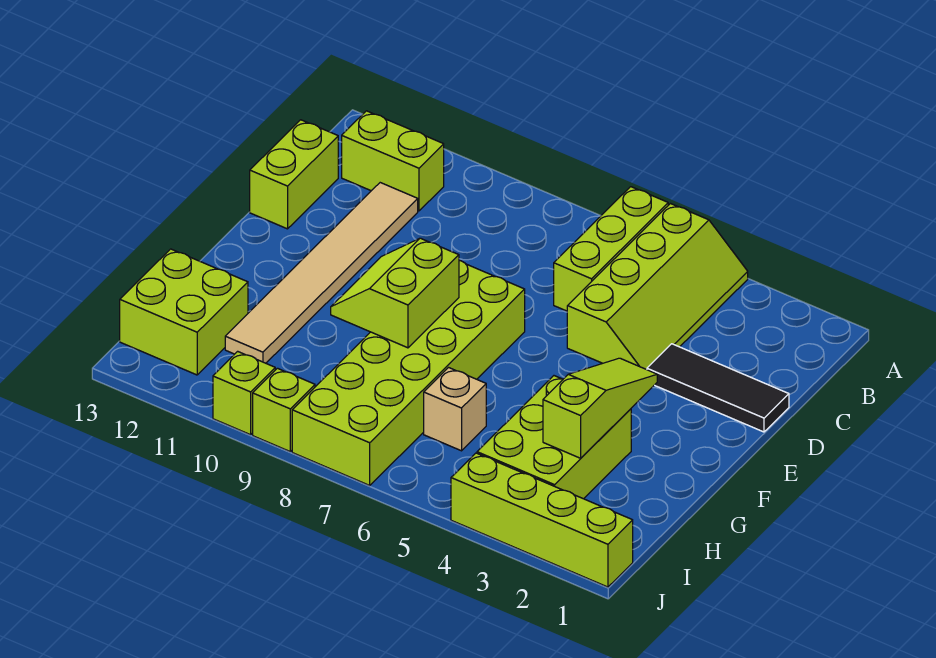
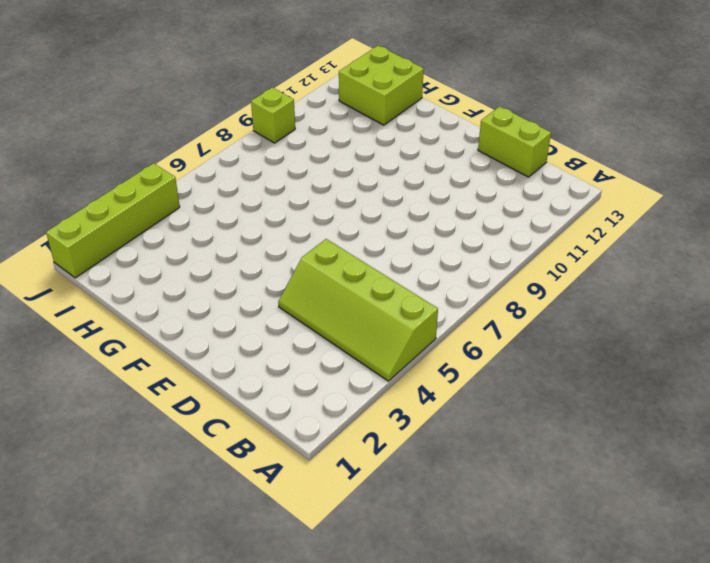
none -> lime brick A6:C6 level 1
none -> lime brick B11:B12 level 1
none -> tan tile C11:H11 level 1

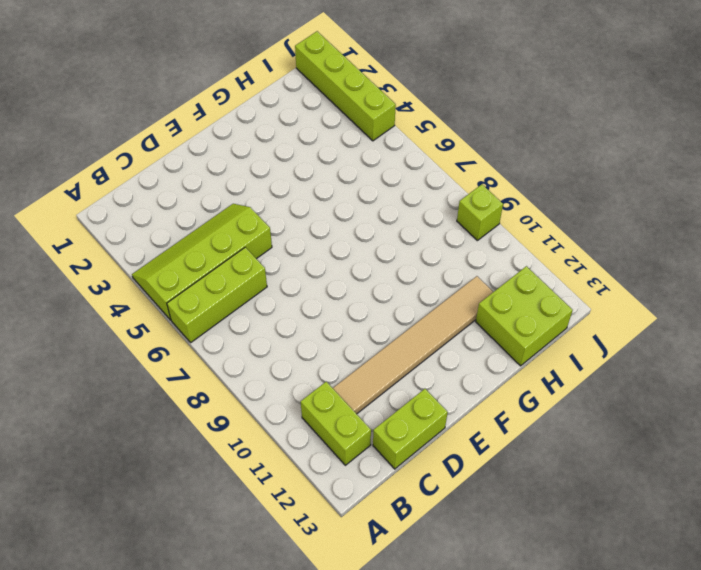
none -> black tile D1:D3 level 1
none -> lime brick E7:J8 level 1
none -> lime brick G3:I4 level 1

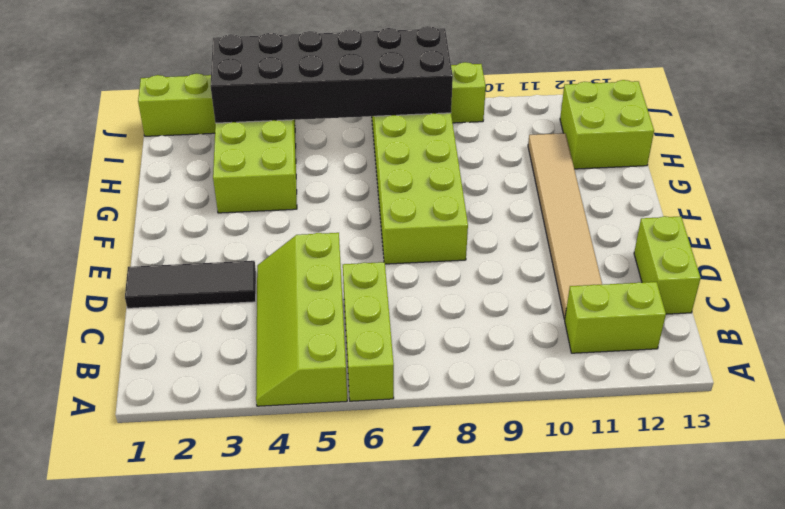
black brick I3:J8 level 2 -> none
none -> tan brick H6 level 1
none -> lime brick J10 level 1
none -> lime slope F3:H3 level 2 top H

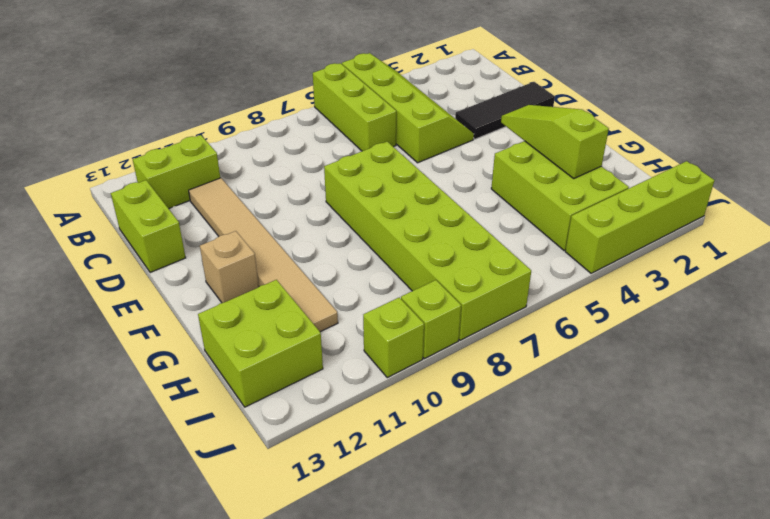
tan brick F12 level 1 -> tan brick H6 level 1
none -> lime slope F8:G9 level 2 top 8

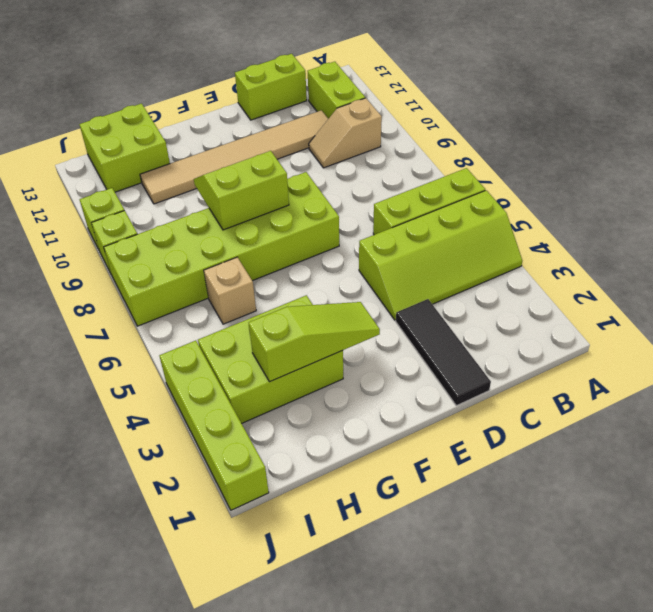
tan slope B10:C10 level 1 top B -> none

